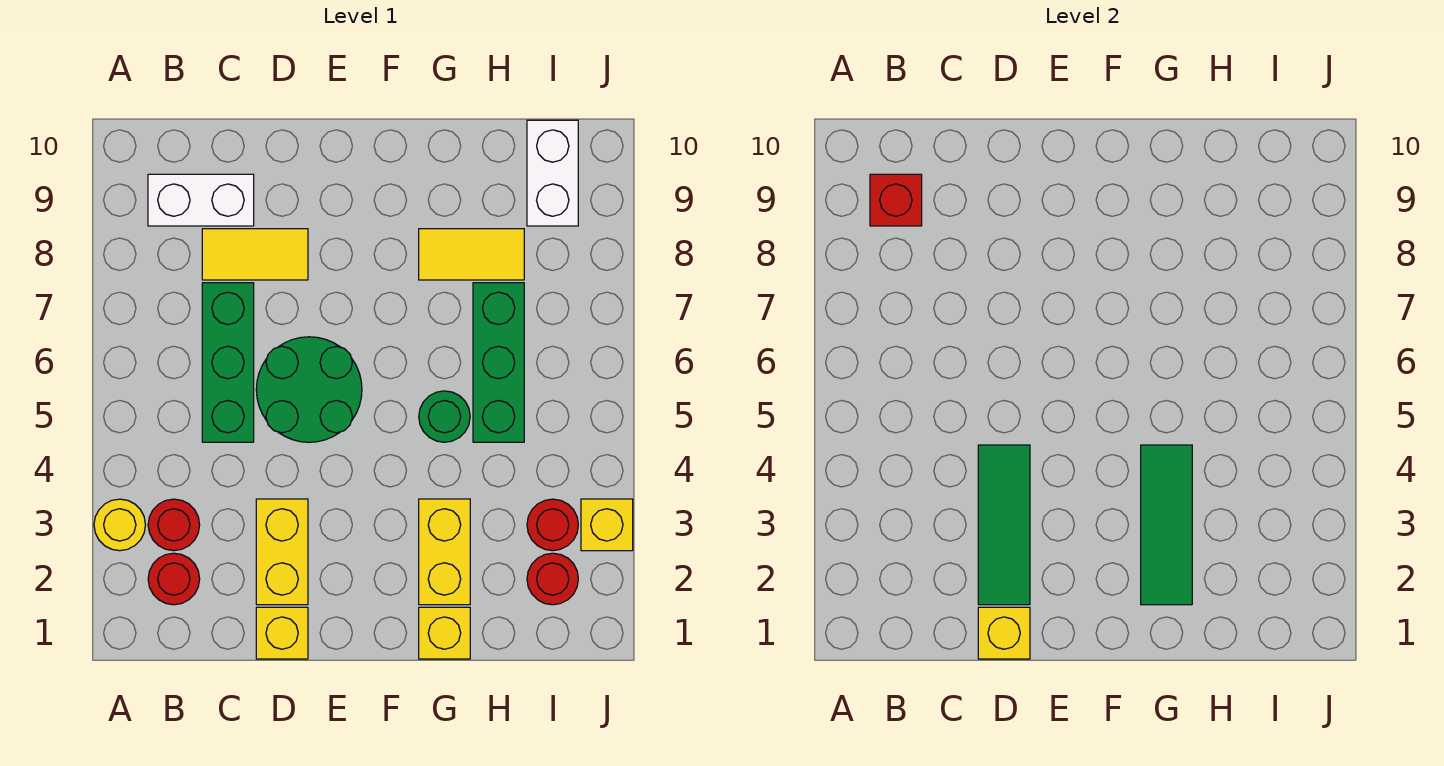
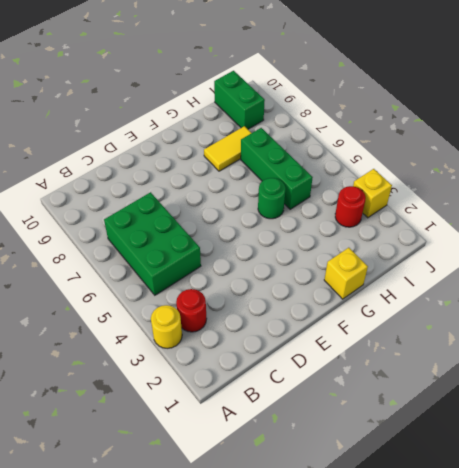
green brick B5:C7 level 1 -> green brick C5:C7 level 1
green brick I9:I10 level 1 -> white brick I9:I10 level 1
none -> red round brick B2 level 1
none -> white brick B9:C9 level 1
none -> yellow tile C8:D8 level 1

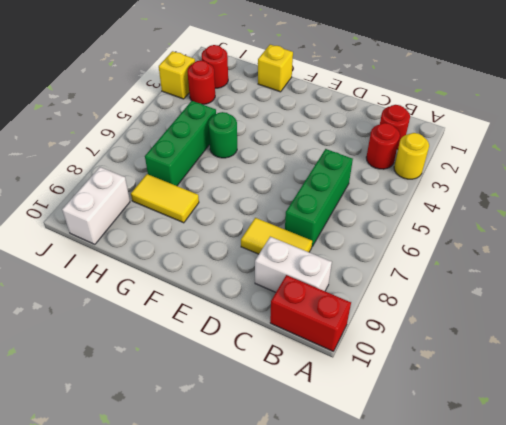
red brick A10:B10 level 1 -> none
none -> yellow brick D1 level 1
none -> yellow brick D2:D3 level 1
none -> green round brick D5:E6 level 1

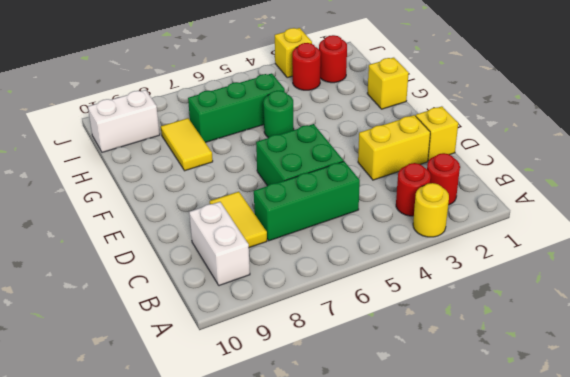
green brick D5:E6 level 1 -> green round brick D5:E6 level 1
none -> yellow brick G2:G3 level 1
none -> red brick B9 level 2
none -> yellow brick D1 level 2

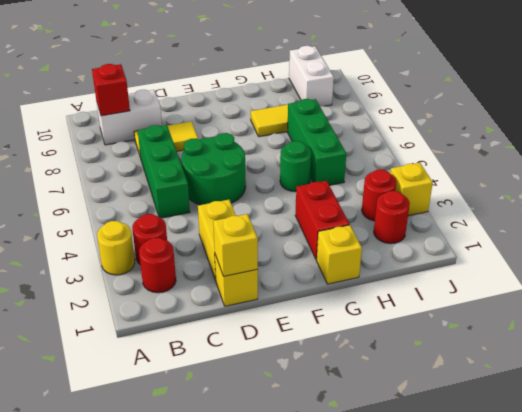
red brick G2:G3 level 1 -> yellow brick G2:G3 level 1
none -> green tile D2:D4 level 2
none -> green tile G2:G4 level 2

